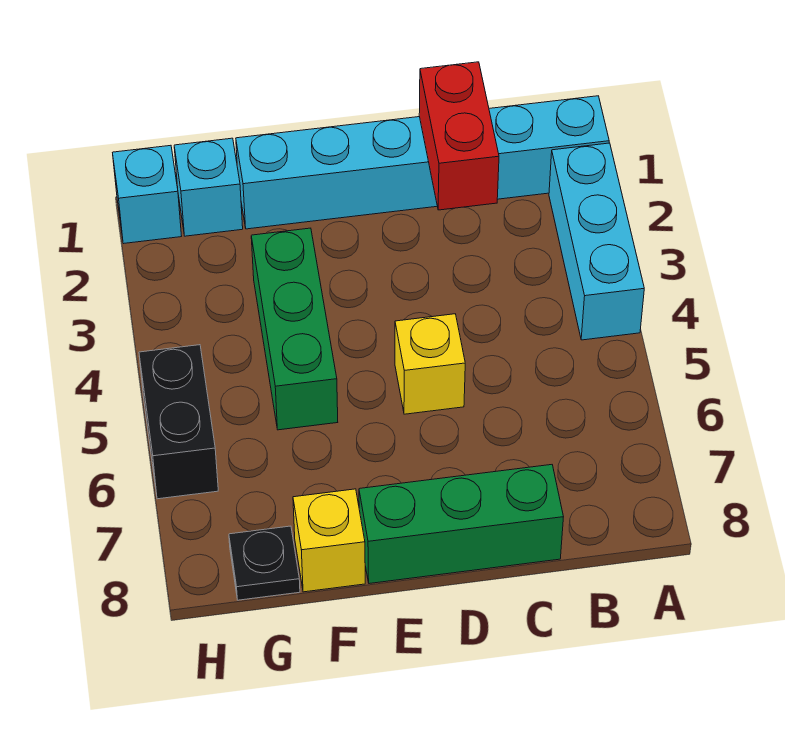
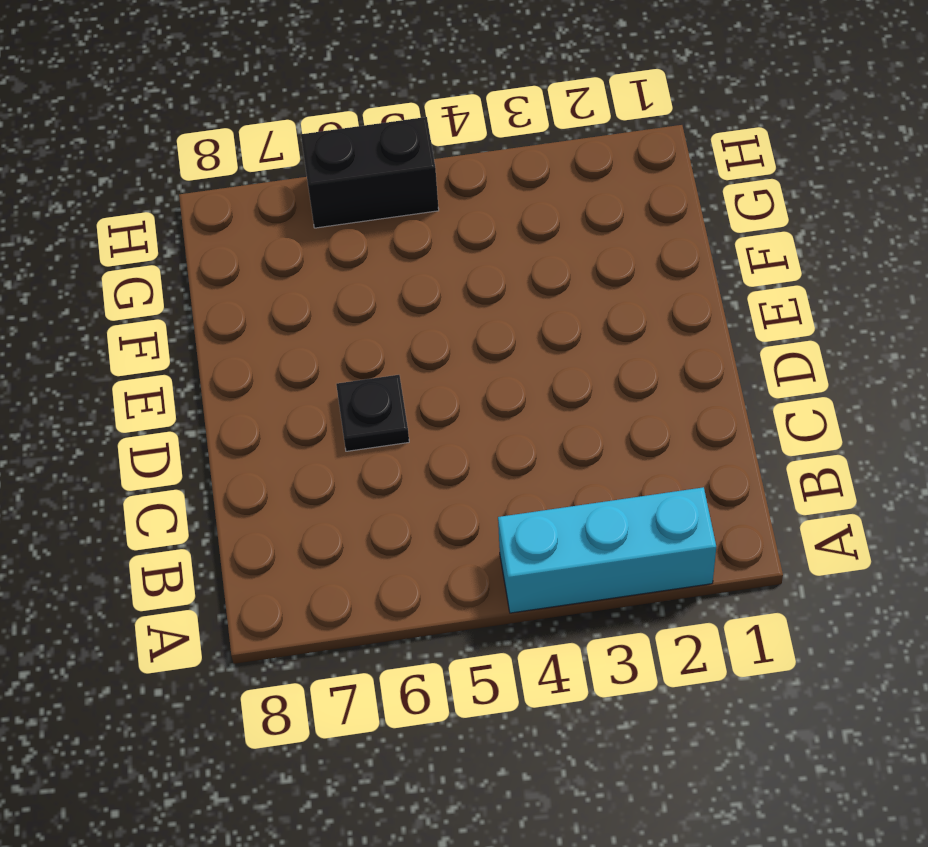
black plate D6 level 1 -> black plate G8 level 1
none -> cyan brick A1:F1 level 1
none -> green brick C8:E8 level 1

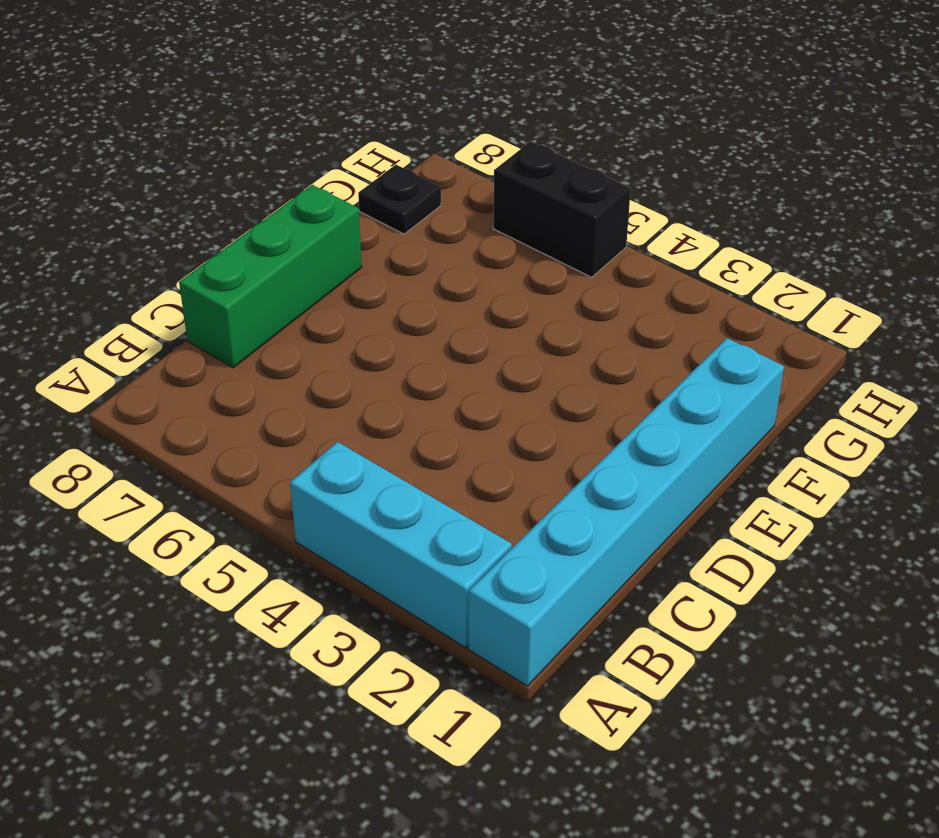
none -> yellow brick D5 level 1
none -> green brick F3:F5 level 1

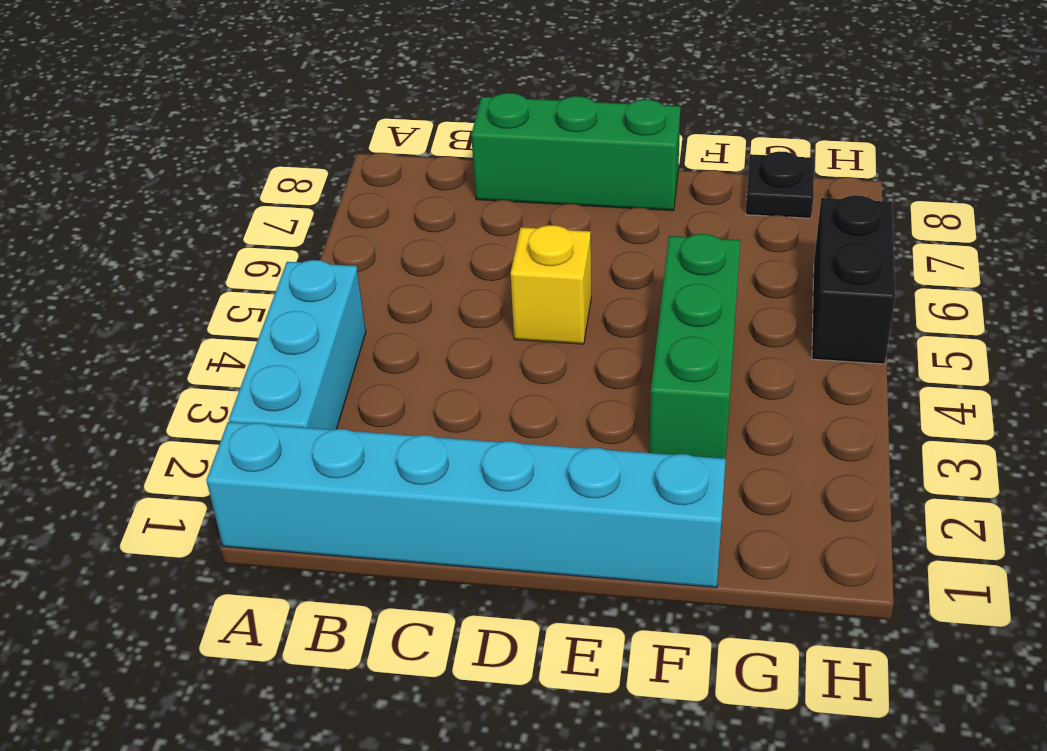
none -> yellow brick F8 level 1
none -> cyan brick G1 level 1

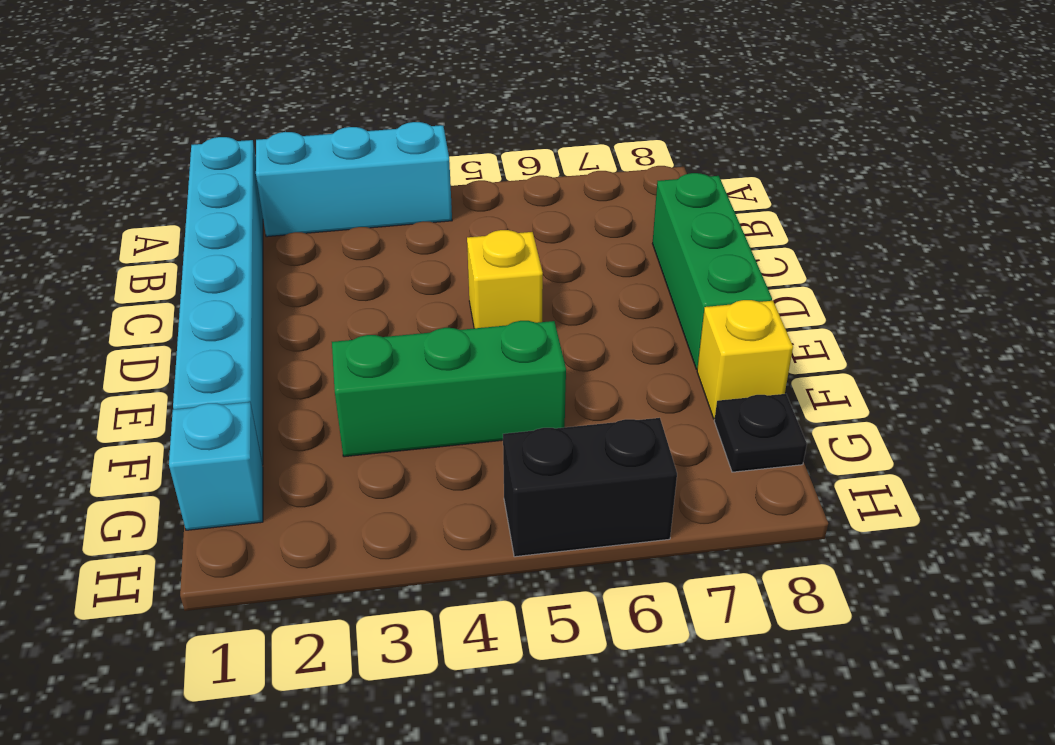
none -> cyan brick H1 level 1
none -> red brick C1:C2 level 2

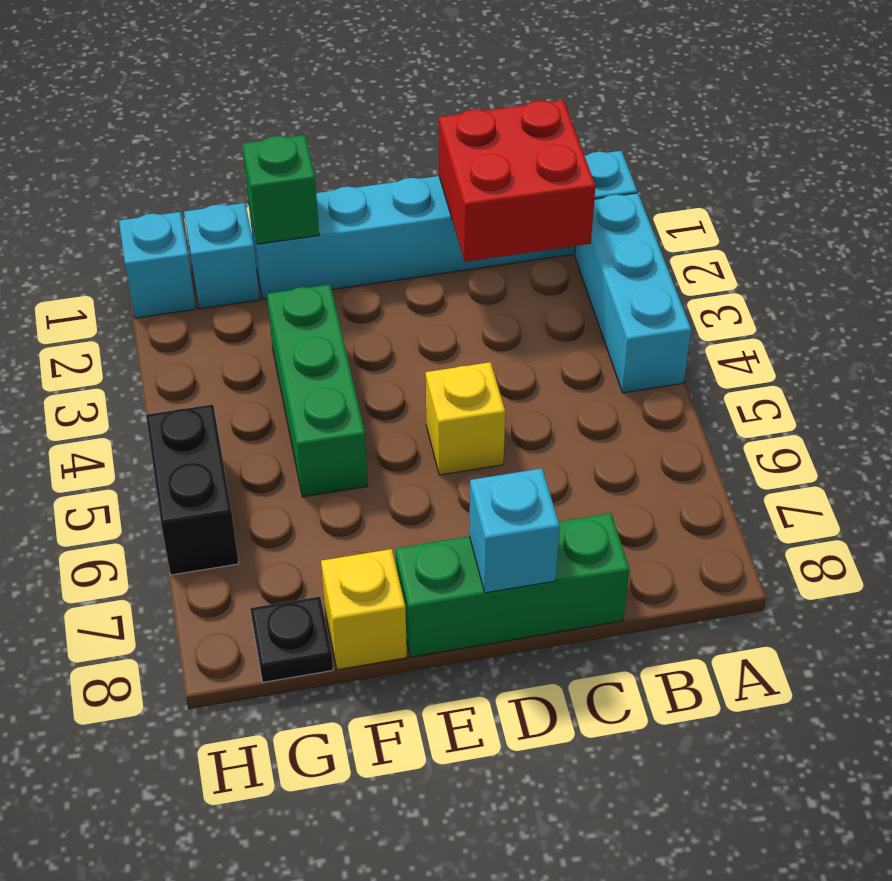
red brick B1:C2 level 2 -> red brick C1:C2 level 2
cyan brick D8 level 2 -> none
green brick F1 level 2 -> none

